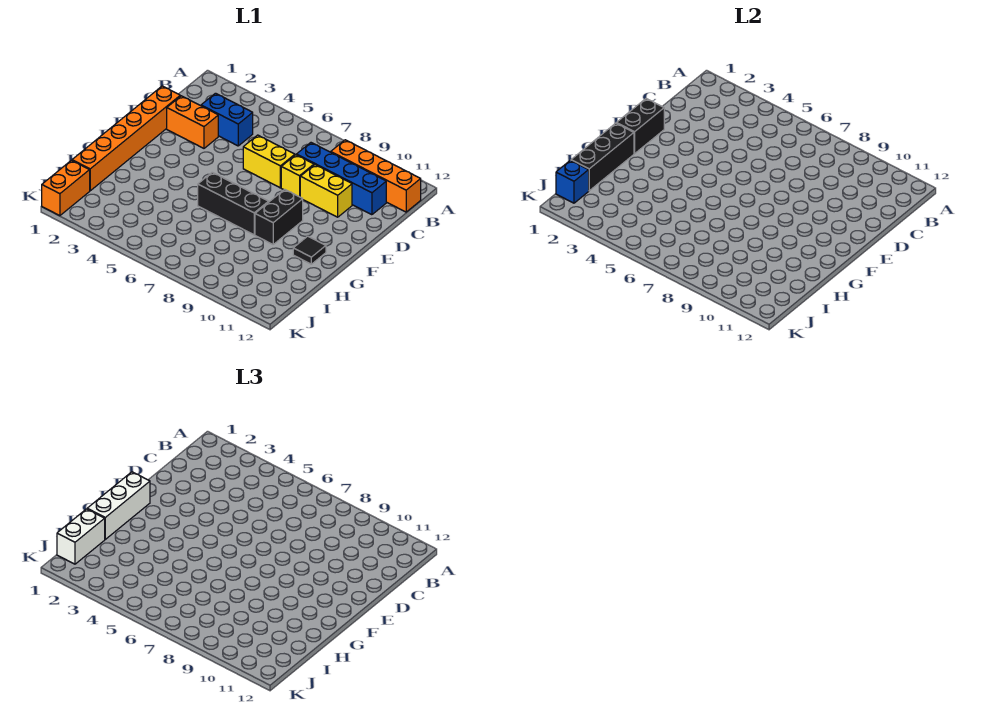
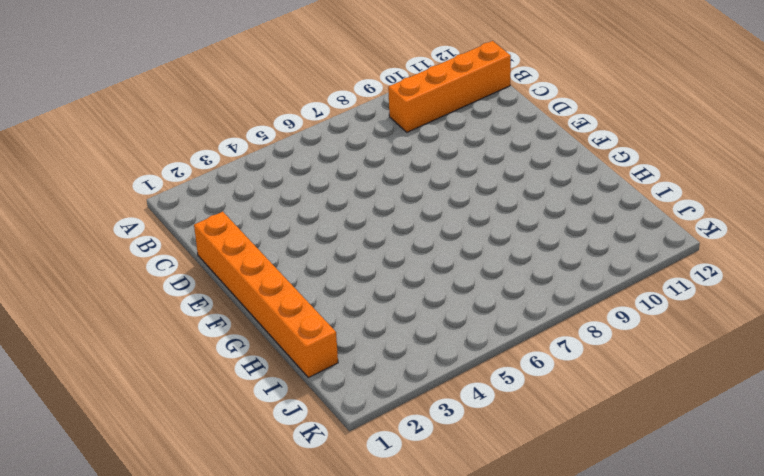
none -> blue brick C3:C4 level 1
none -> blue brick C8:C11 level 1
none -> orange brick D2:D3 level 1

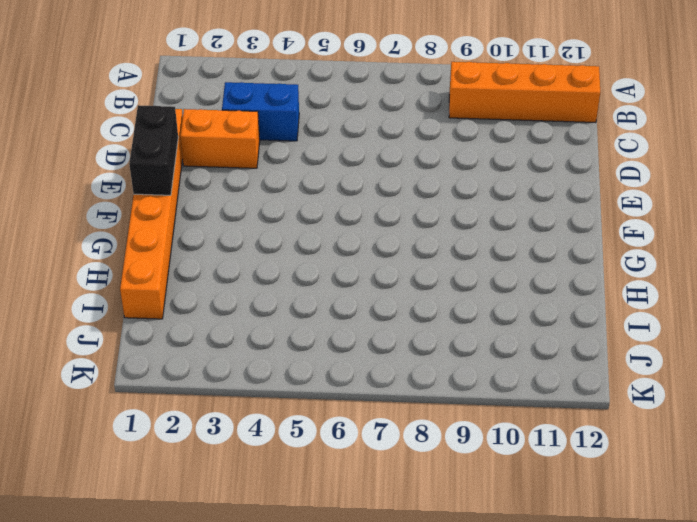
none -> blue brick C8:C11 level 1
none -> yellow brick D6:D7 level 1
none -> yellow brick D8 level 1

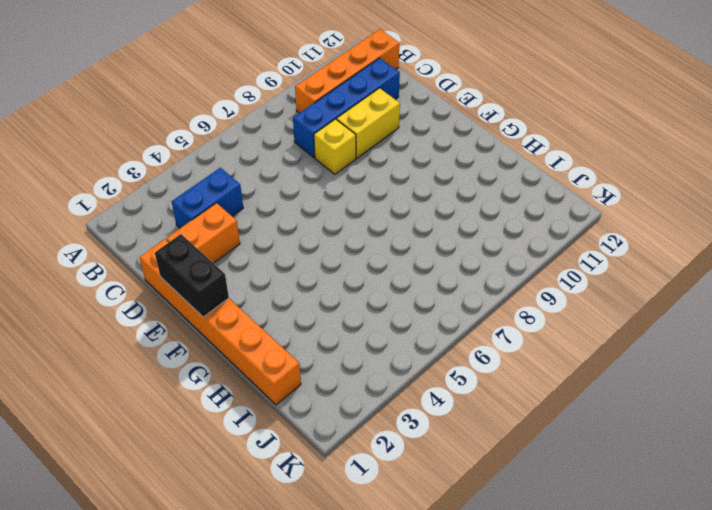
none -> yellow brick D6:D7 level 1
none -> black brick F9:G9 level 1
none -> black brick G6:G8 level 1

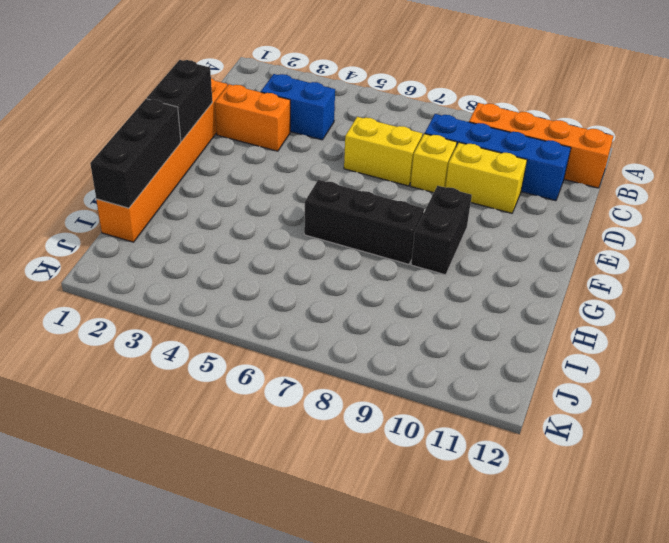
none -> black tile G11 level 1
none -> orange brick J1:K1 level 1
none -> blue brick J1 level 2

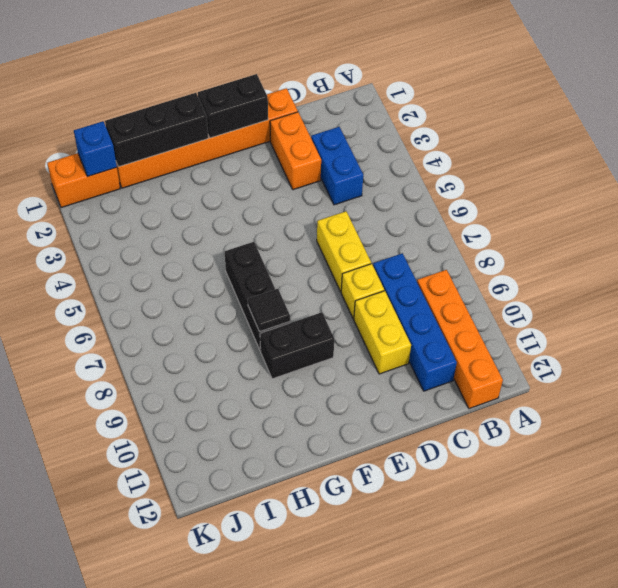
black tile G8 level 2 -> black tile G11 level 1
none -> white brick F1:H1 level 3
none -> white brick I1:J1 level 3

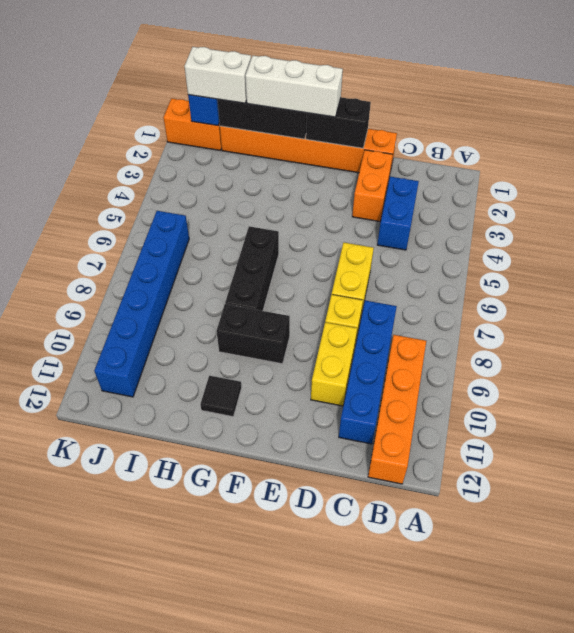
blue brick J6:J11 level 1 -> none

